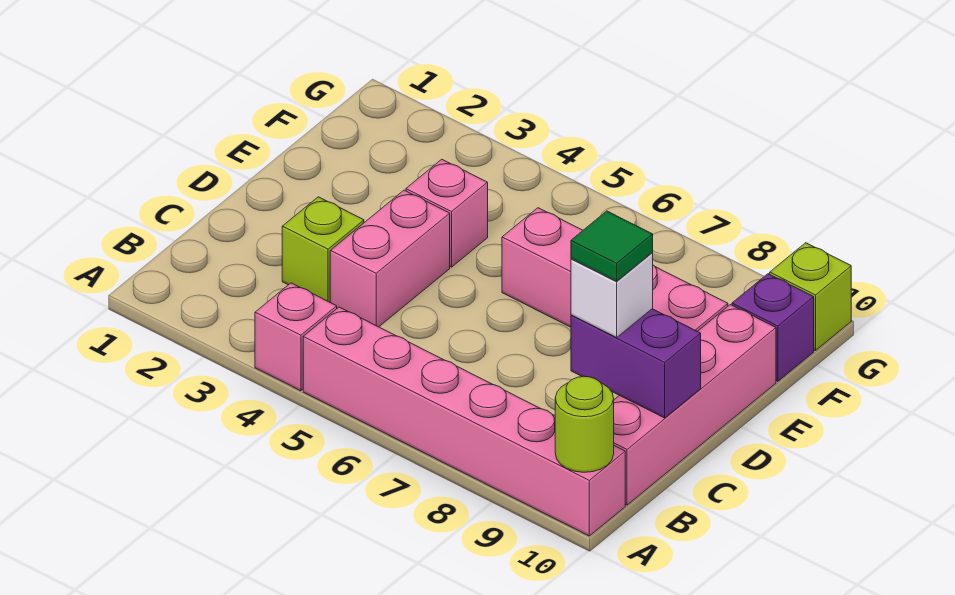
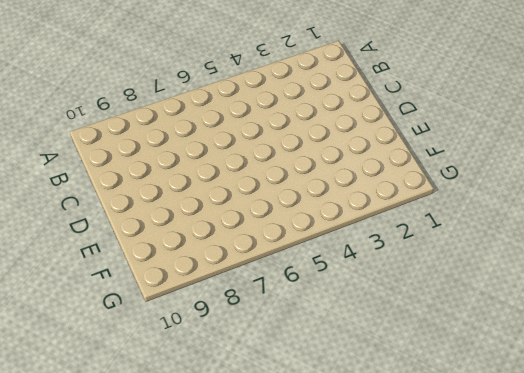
none -> pink brick A4 level 1
none -> pink brick A5:A10 level 1
none -> pink brick B10:E10 level 1

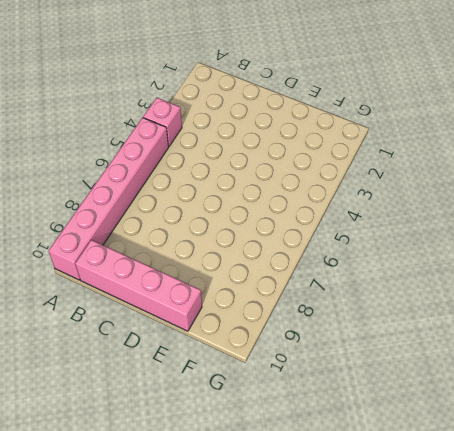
none -> lime brick C3 level 1
none -> pink brick C4:D4 level 1
none -> pink brick E4 level 1

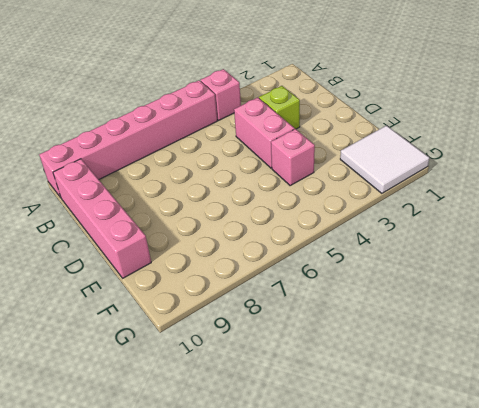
white tile F1:G2 level 1 -> none
none -> pink brick E6:E9 level 1
none -> purple brick F10 level 1
none -> lime brick G10 level 1

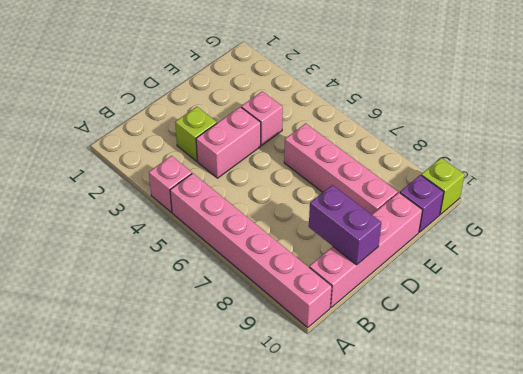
none -> lime round brick A10 level 2
none -> white brick C9 level 3
none -> green tile C9 level 4

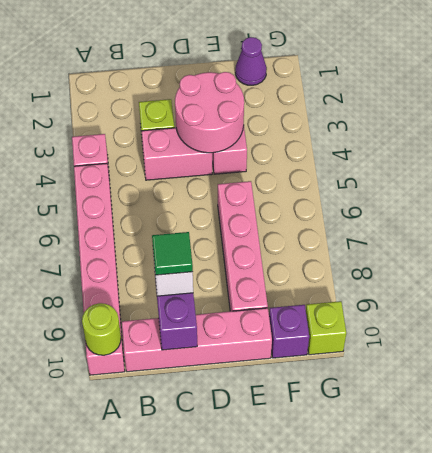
pink round brick D3:E4 level 2 -> none
purple cone F1 level 1 -> none

